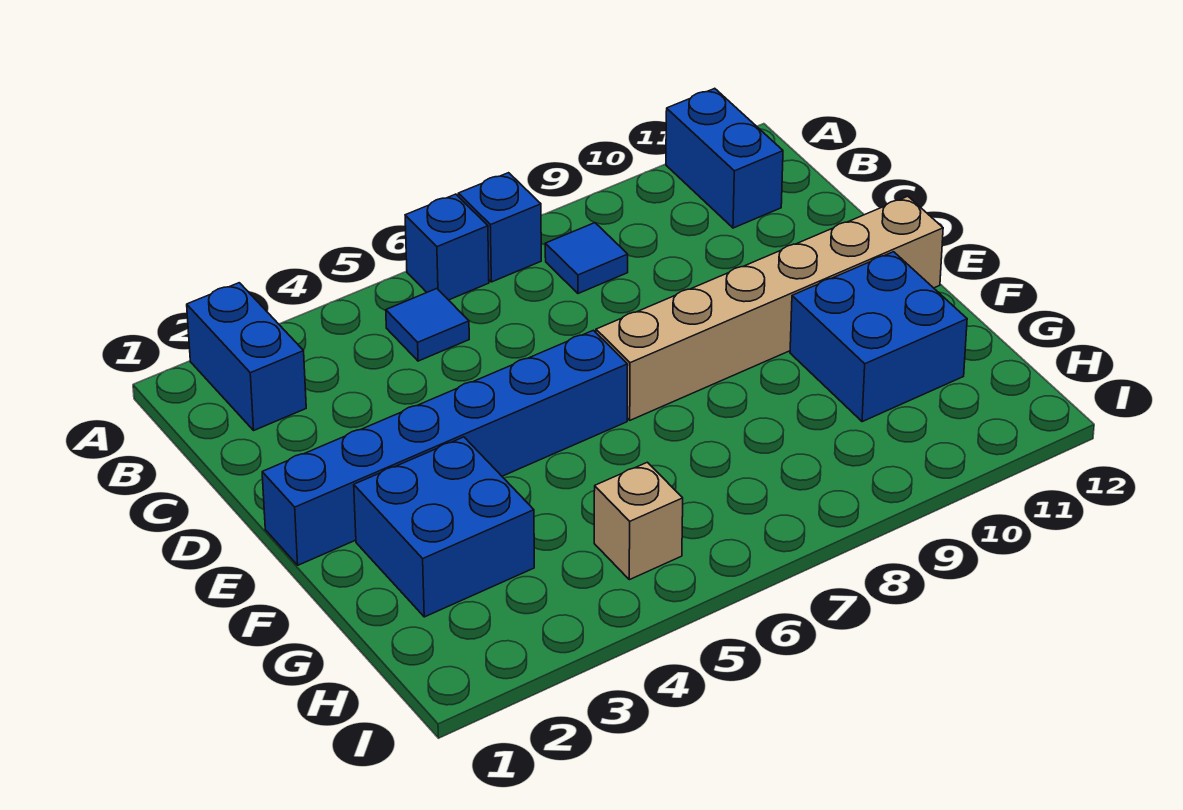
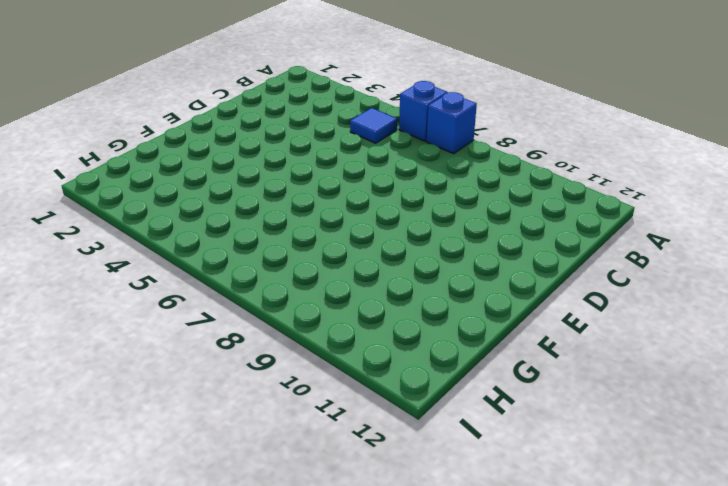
none -> blue brick A2:B2 level 1
none -> blue brick A11:B11 level 1

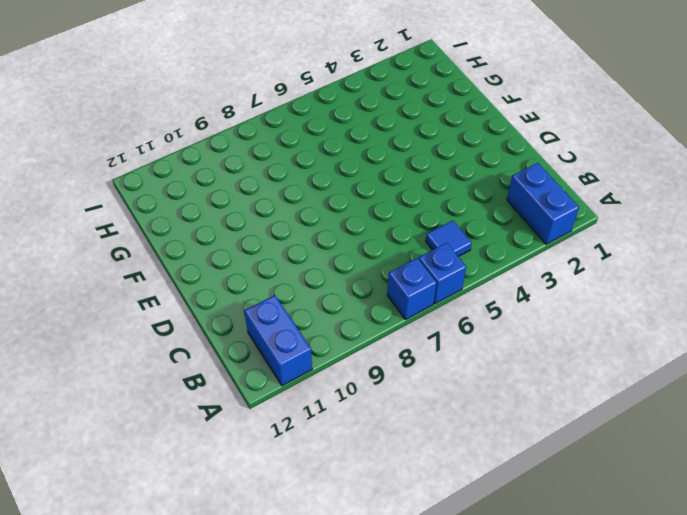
none -> blue tile B8 level 1
none -> blue brick E1:E6 level 1

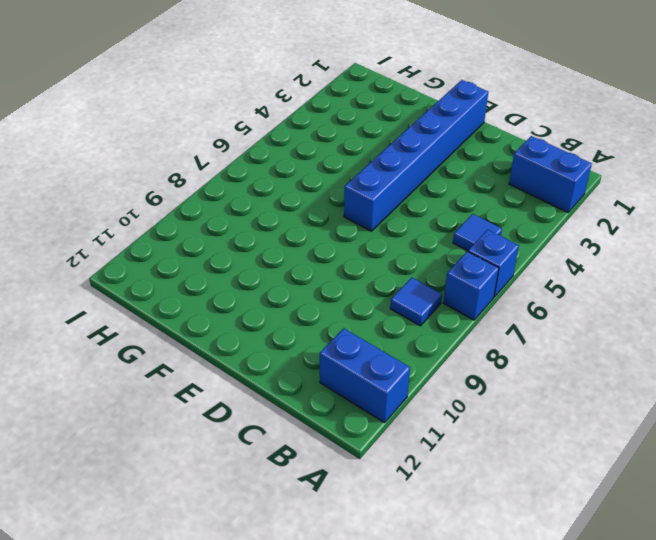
none -> tan brick E7:E12 level 1
none -> blue brick F2:G3 level 1

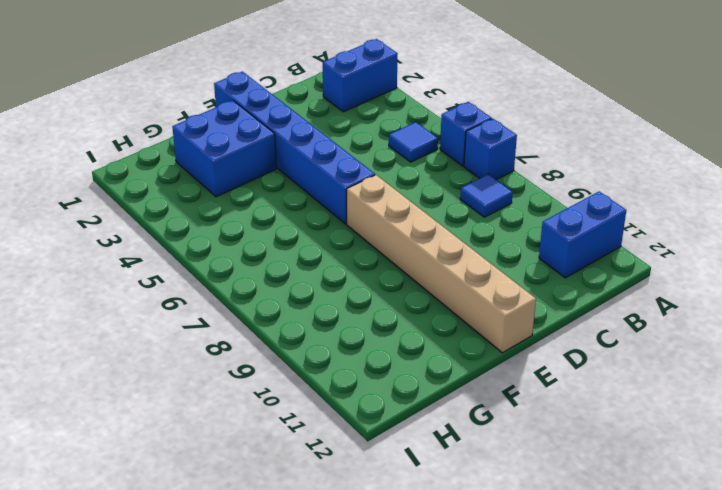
none -> blue brick F10:G11 level 1
none -> tan brick H5 level 1

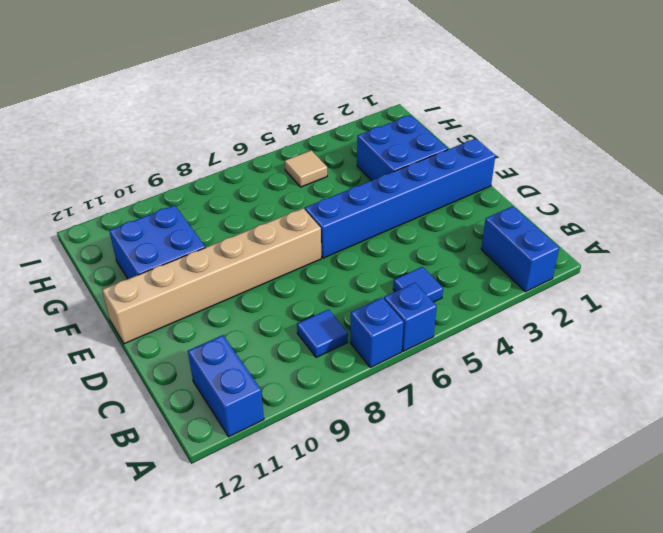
tan tile H5 level 1 -> tan brick H5 level 1

